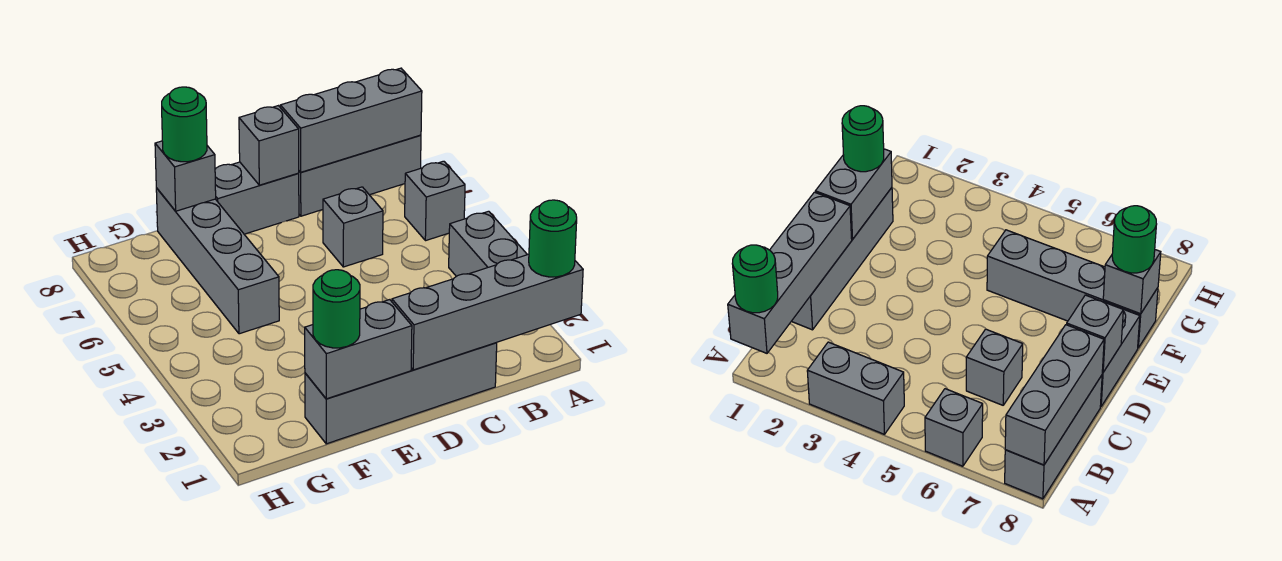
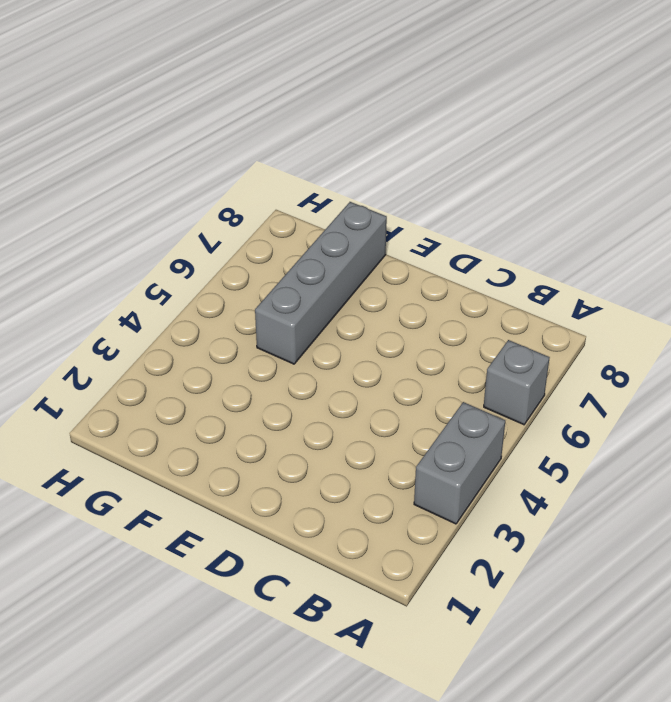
none -> grey brick A8:C8 level 1
none -> grey brick C1:F1 level 1
none -> grey brick C6 level 1

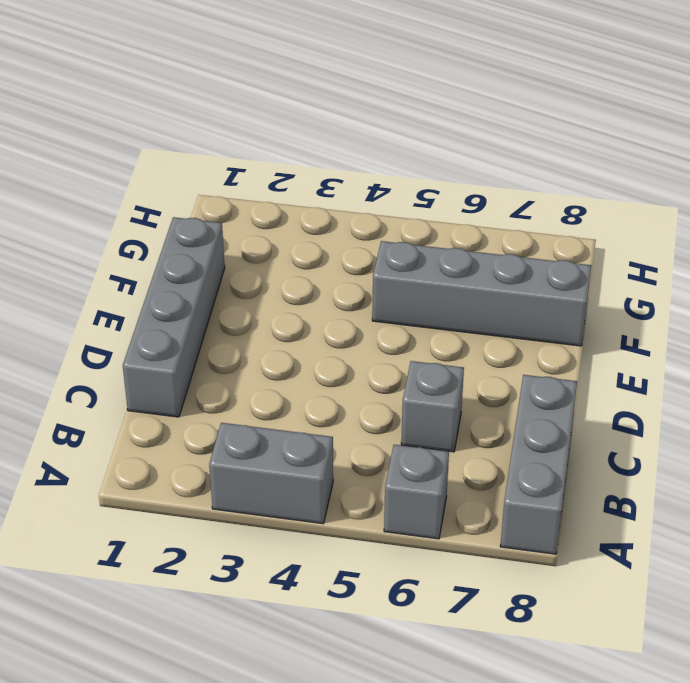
none -> grey brick D8:E8 level 1
none -> grey brick A1:D1 level 2
none -> grey brick A8:C8 level 2

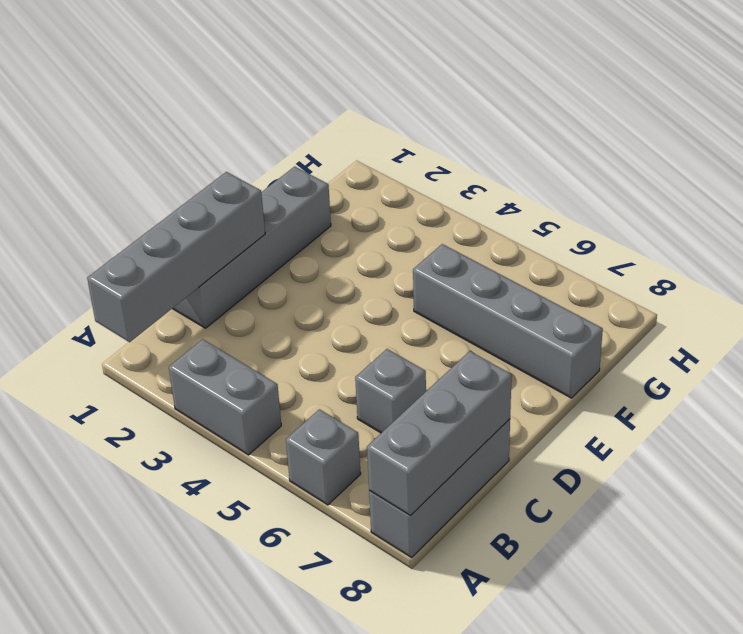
none -> grey brick D8:E8 level 1
none -> grey brick D8 level 2
none -> grey brick E1:F1 level 2

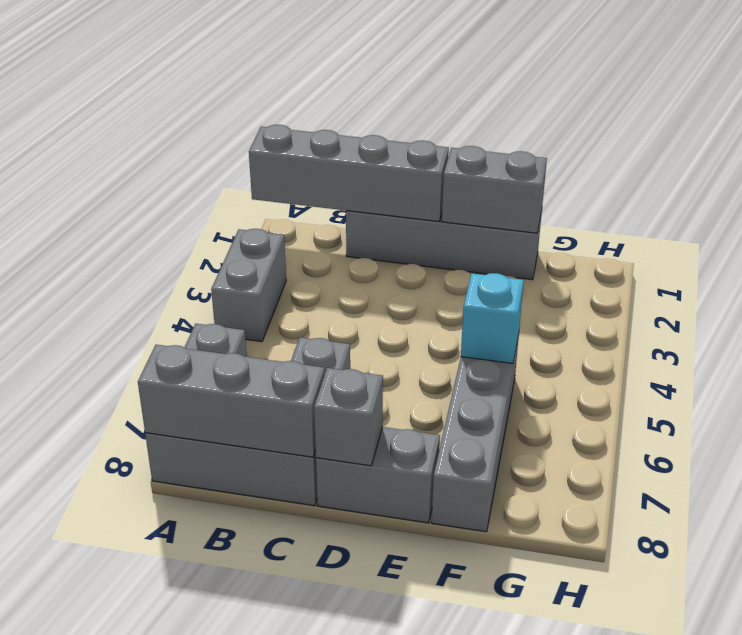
cyan brick F5 level 2 -> none
none -> grey brick F8 level 2
none -> green round brick A1 level 3
none -> green round brick F1 level 3

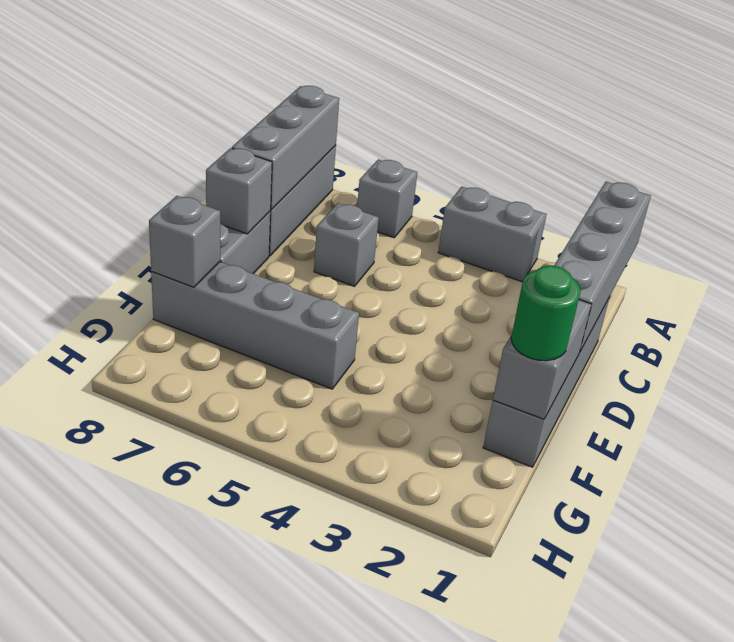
none -> green round brick A1 level 3
none -> green round brick F8 level 3

